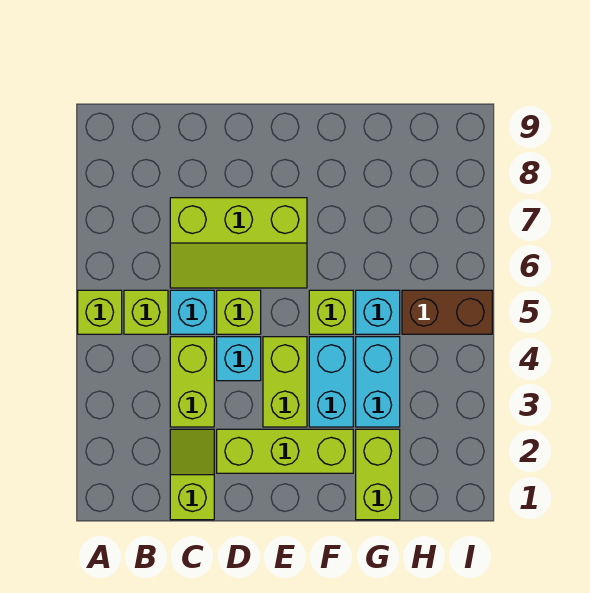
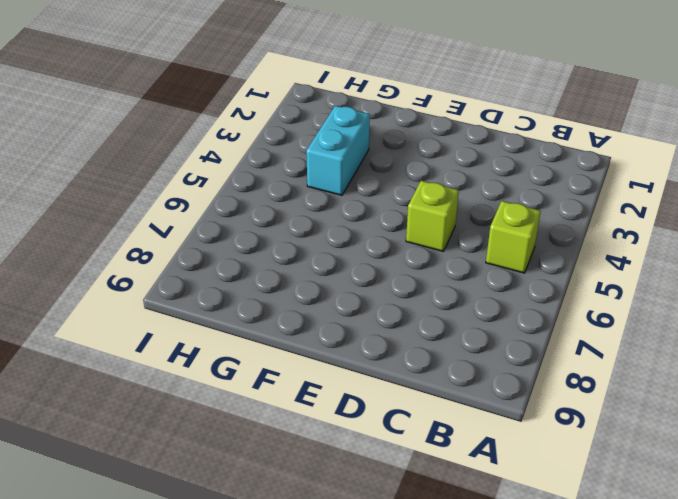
none -> lime brick A5 level 1
none -> lime slope C1:C2 level 1 top 1
none -> lime brick C3:C4 level 1

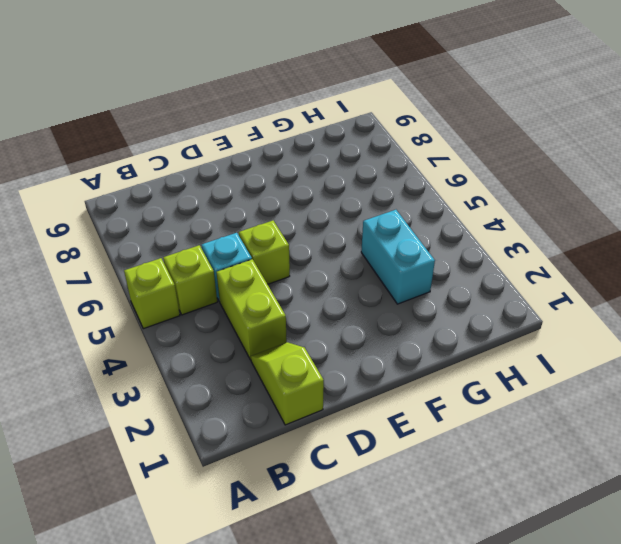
none -> lime slope C6:E7 level 1 top 7
none -> lime brick D2:F2 level 1
none -> cyan brick D4 level 1

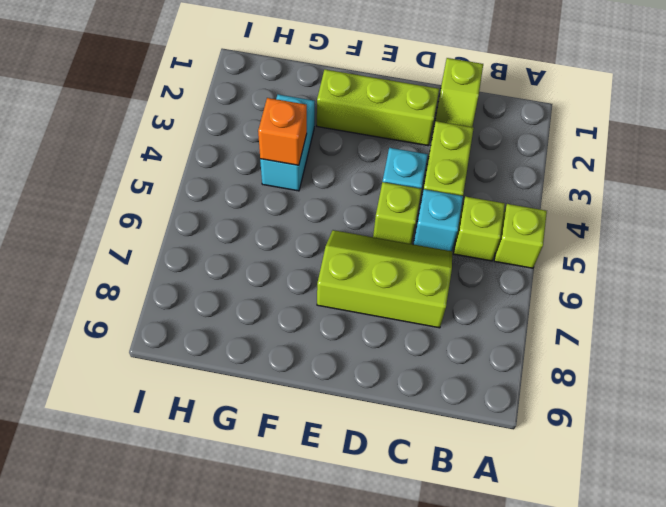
orange brick G4 level 2 -> none
none -> lime brick E3:E4 level 1
none -> cyan brick F3:F4 level 1
none -> lime brick F5 level 1

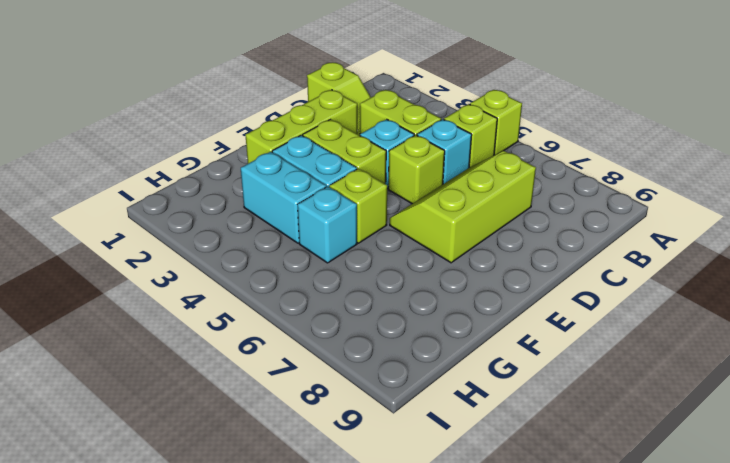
none -> lime brick G1:G2 level 1
none -> brown brick H5:I5 level 1

